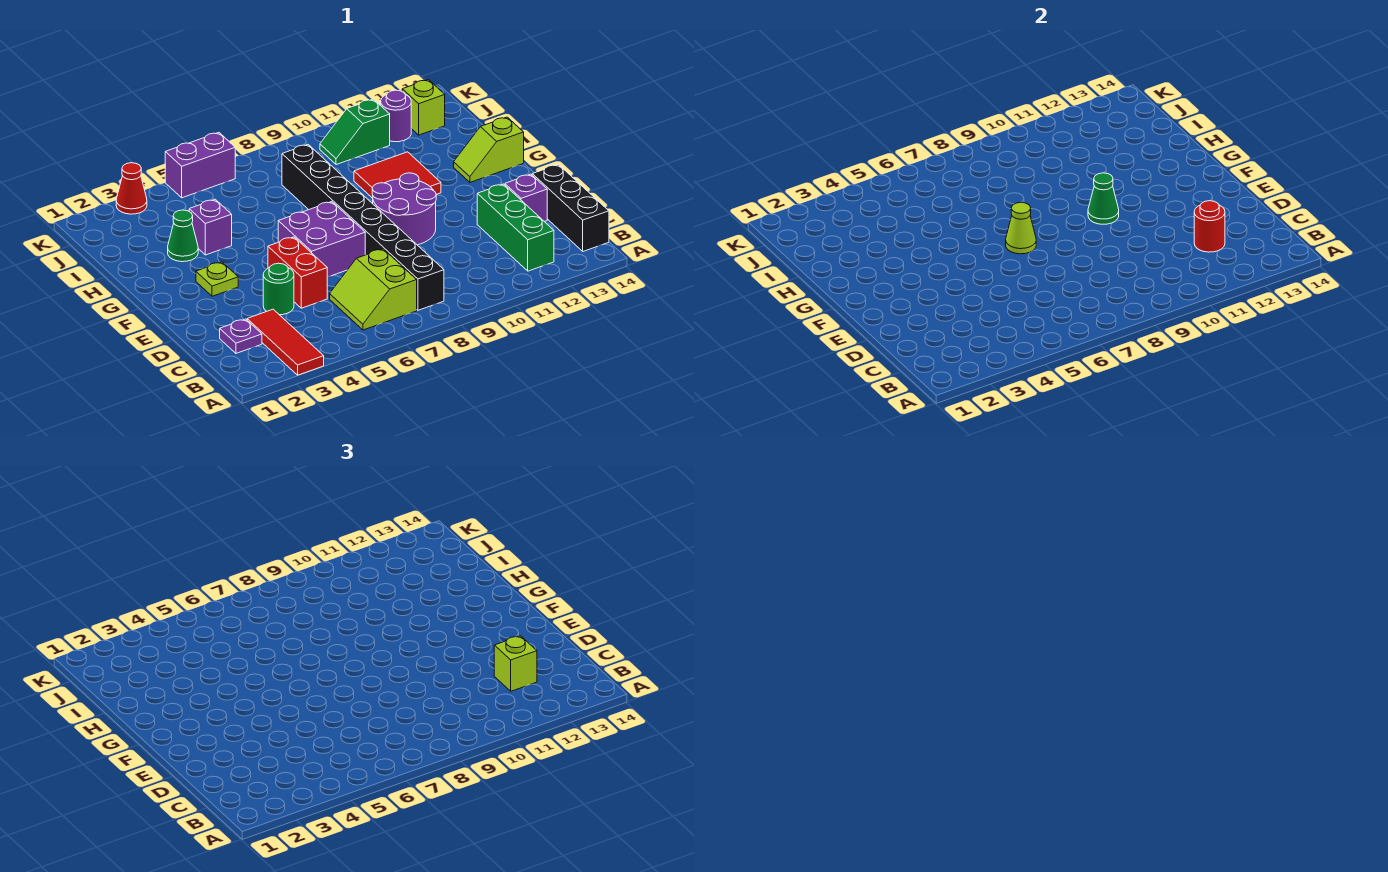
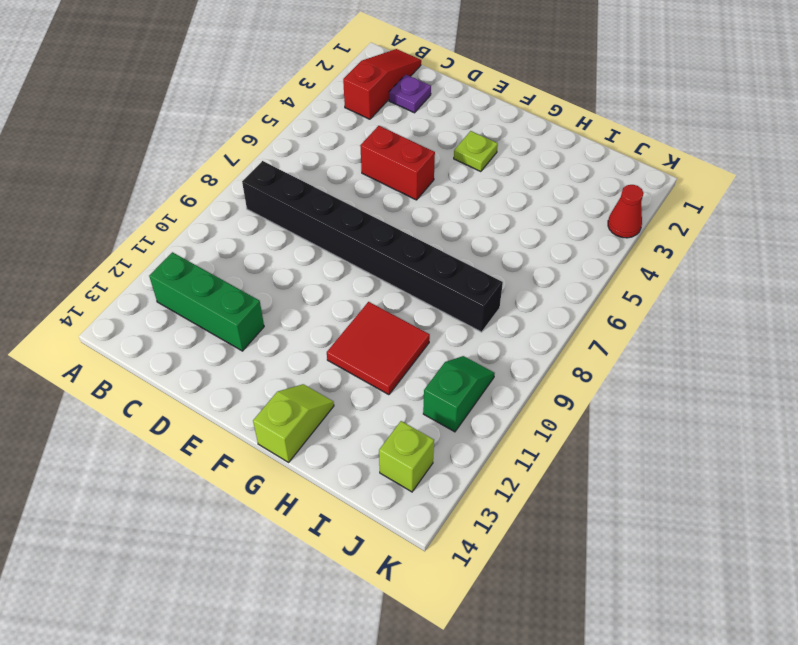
red slope B1:B3 level 1 top 3 -> red tile A3:C3 level 1
none -> lime slope B6:C7 level 1 top 7
none -> black brick B14:D14 level 1
none -> green round brick D4 level 1

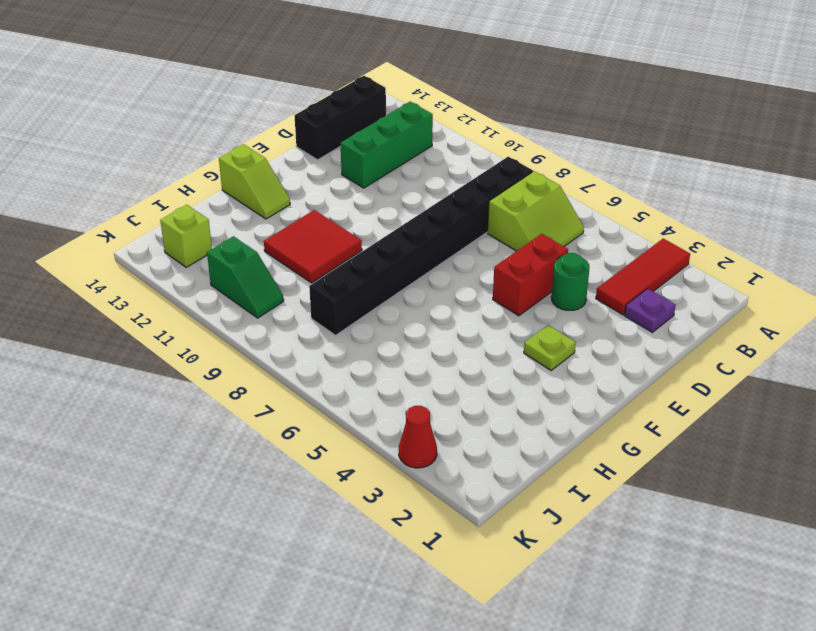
none -> purple brick D13 level 1
none -> purple brick E6:F7 level 1
none -> purple round brick E9:F10 level 1

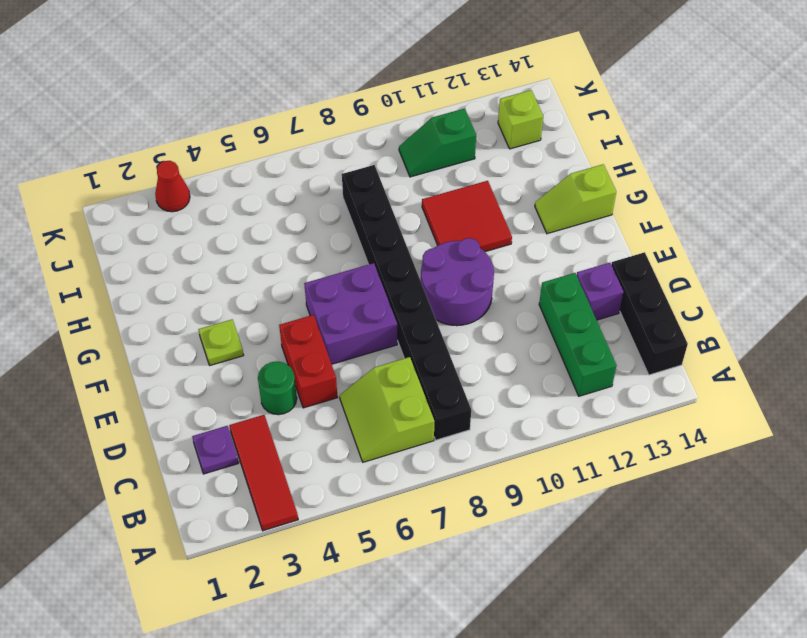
none -> green cone H3 level 1
none -> purple brick H4 level 1
none -> purple round brick J12 level 1

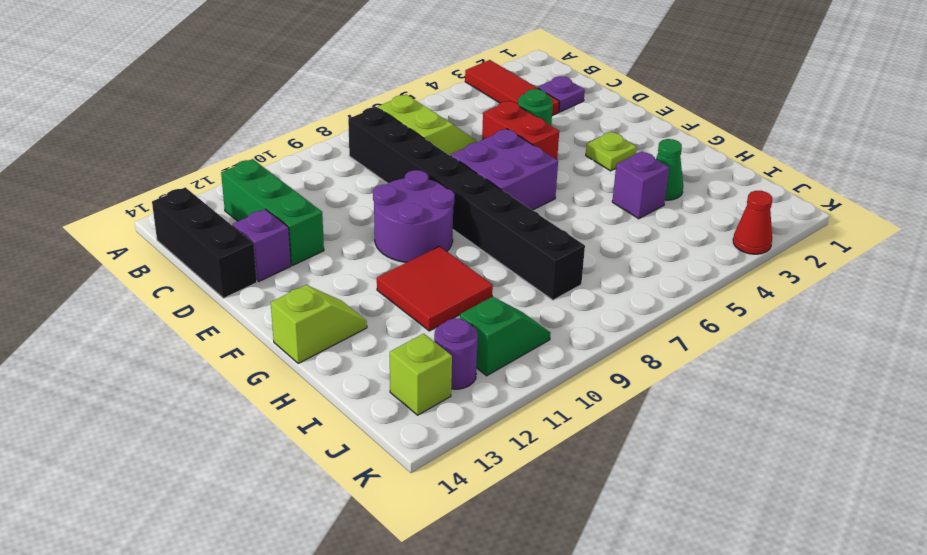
none -> purple brick K5:K6 level 1
none -> red round brick C12 level 2
none -> lime cone F7 level 2

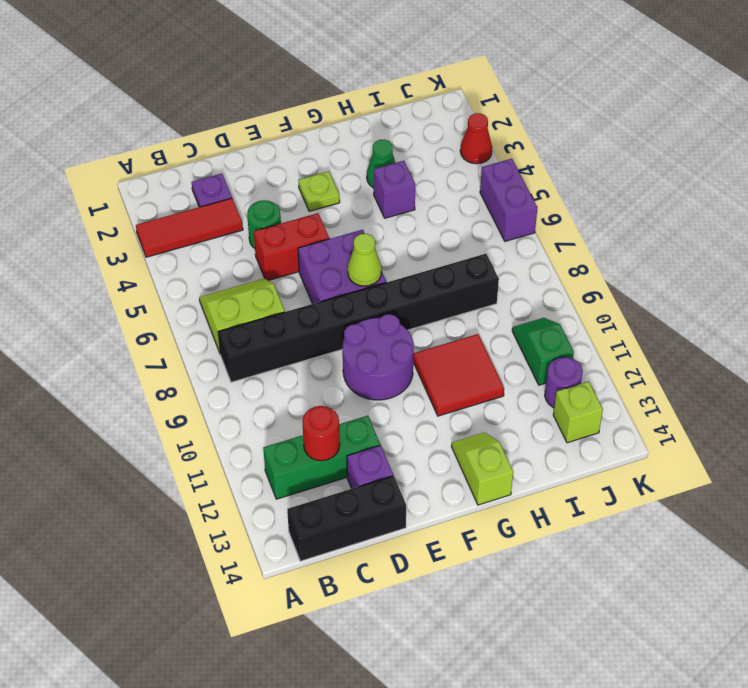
none -> green cone F10 level 2
none -> lime brick C12 level 3

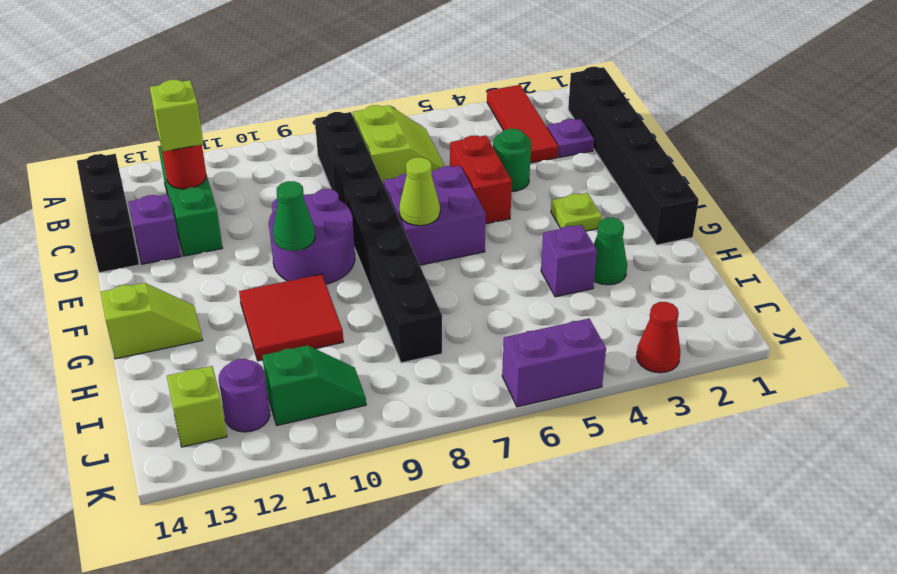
black brick B1:G1 level 1 -> none

